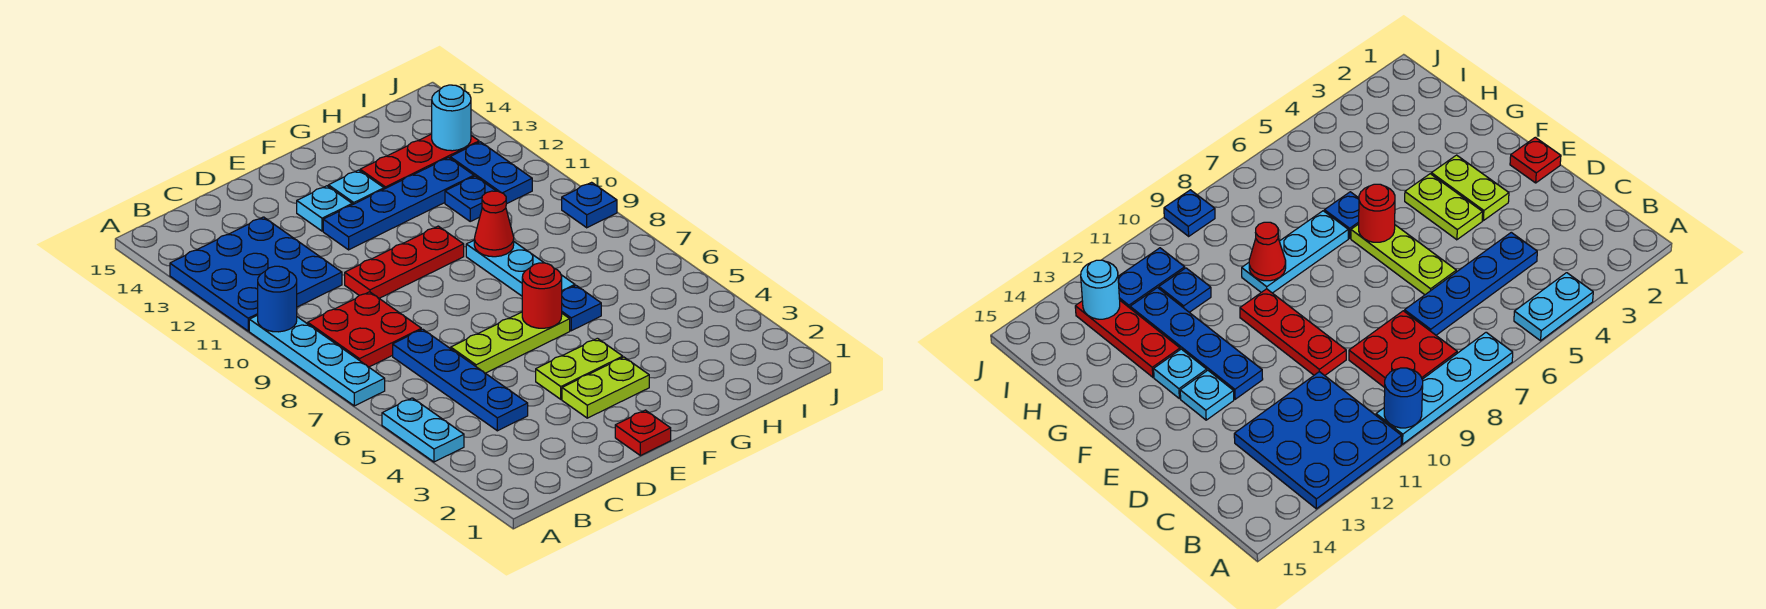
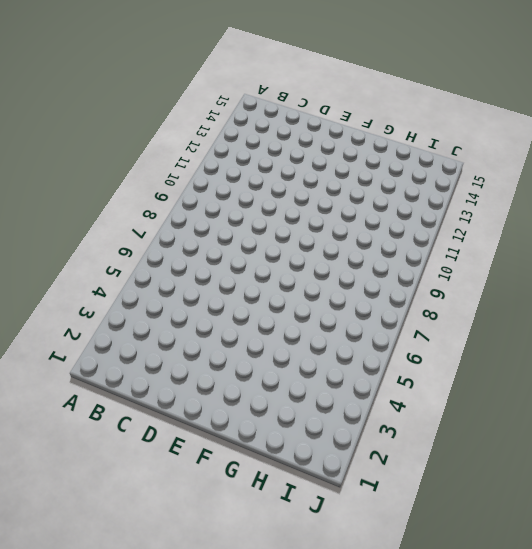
none -> cyan plate A4:A5 level 1
none -> cyan plate A7:A10 level 1
none -> blue plate A11:C13 level 1

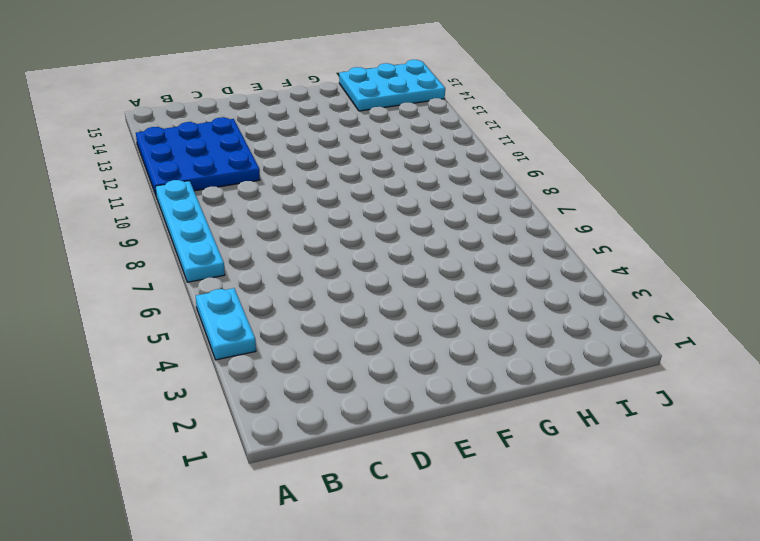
cyan plate H14:J15 level 1 -> none
none -> red plate B8:C9 level 1
none -> blue plate C4:C7 level 1
none -> lime plate D6:F6 level 1

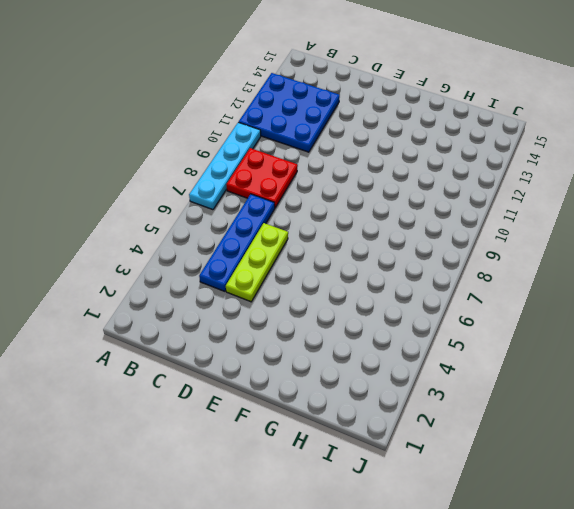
lime plate D4:D6 level 1 -> lime plate D6:F6 level 1
none -> cyan plate A4:A5 level 1
none -> red plate D10:F10 level 1
none -> red plate E1 level 1

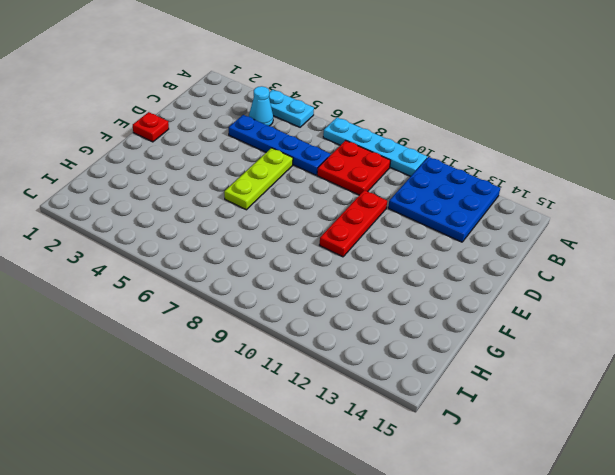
cyan cone B4 level 1 -> none
none -> lime plate E3:F3 level 1
none -> lime plate E4:F4 level 1
none -> blue plate E12:H12 level 1

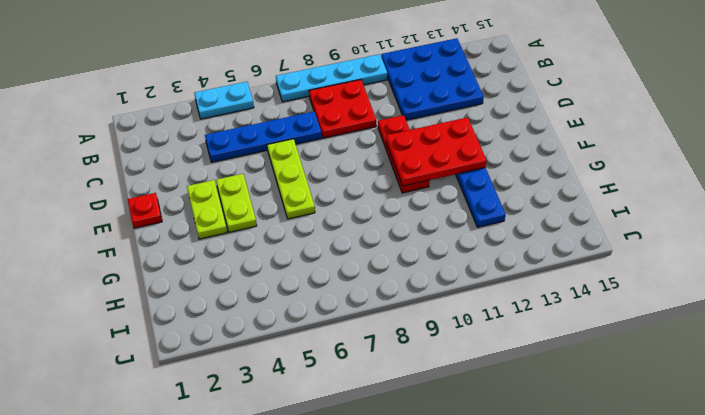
red plate E10:F12 level 2 -> none
none -> cyan plate E13 level 1
none -> cyan plate F13 level 1
none -> blue plate G6 level 1

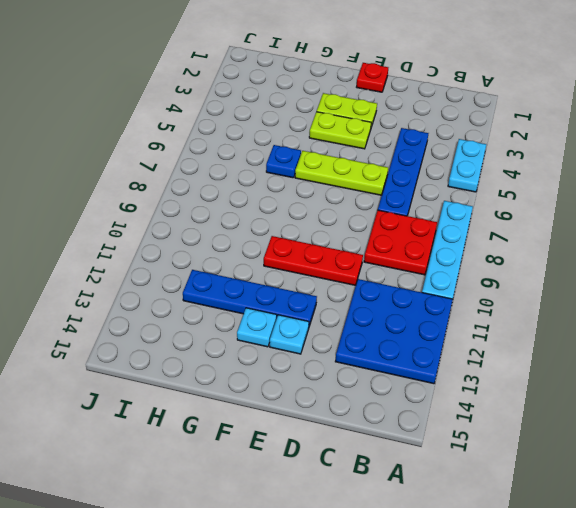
none -> cyan plate G7:G9 level 1
none -> red plate G13:I13 level 1
none -> blue plate H11 level 1

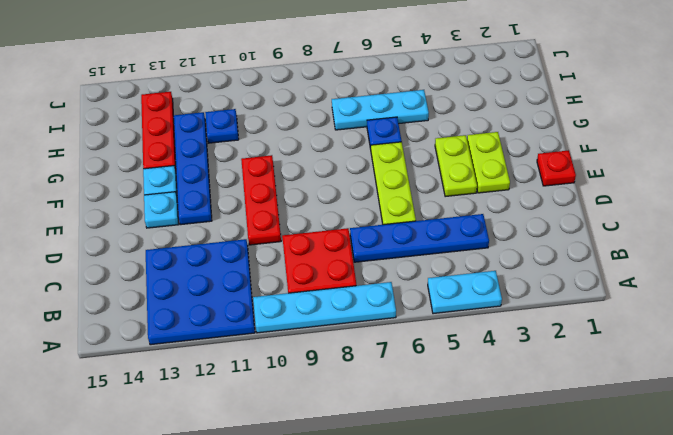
cyan plate H5:H7 level 1 -> cyan plate G7:G9 level 1
none -> blue plate I11:I12 level 1
none -> blue plate J9 level 1
none -> blue round brick A10 level 2

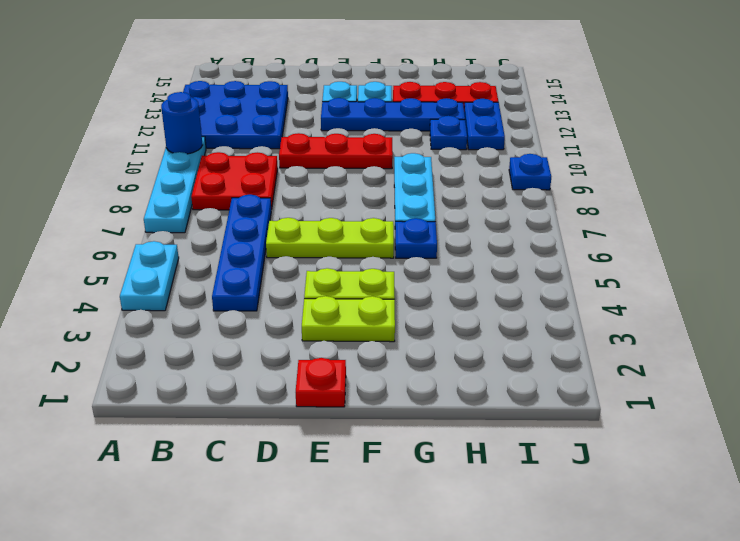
none -> red round brick F6 level 2
none -> red cone G9 level 2
none -> cyan round brick I13 level 2

